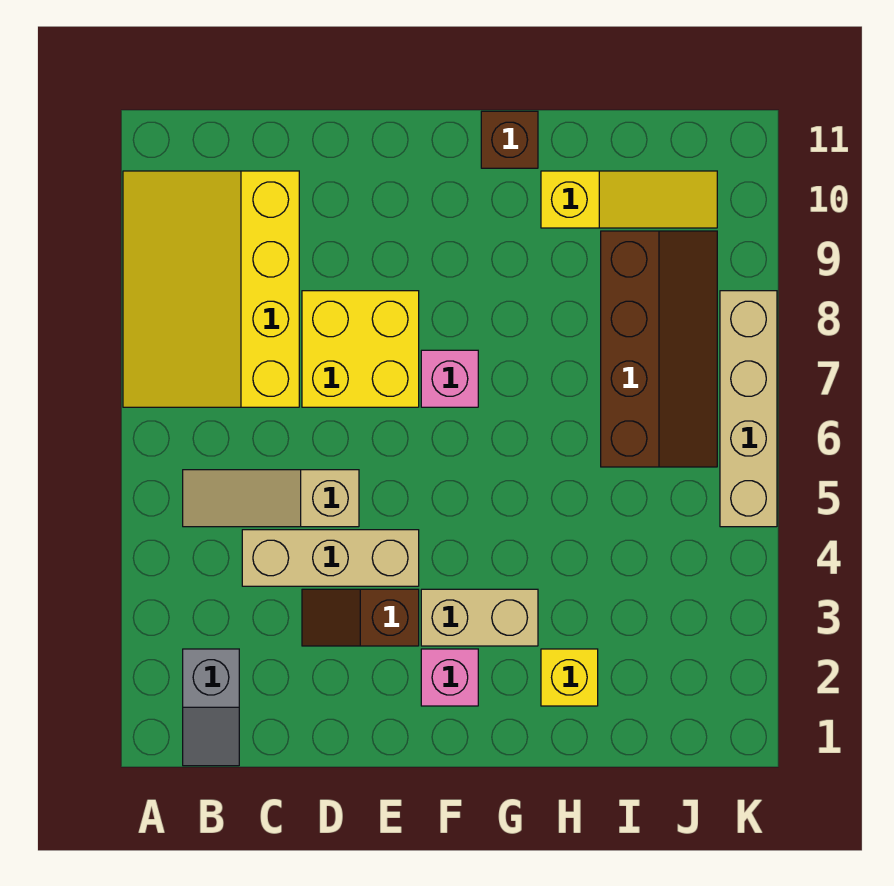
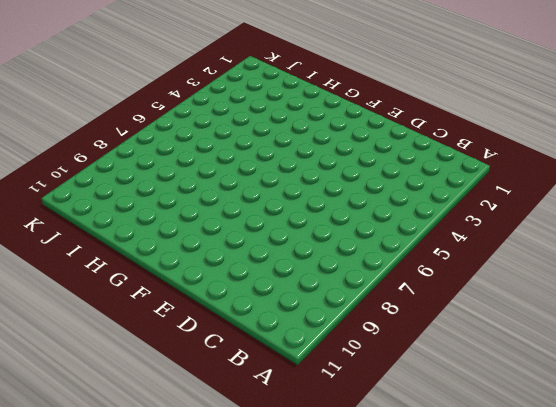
none -> yellow slope A7:C10 level 1 top C
none -> grey slope B1:B2 level 1 top 2
none -> tan slope B5:D5 level 1 top D

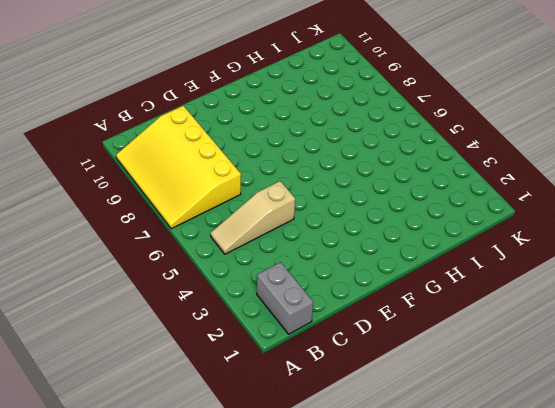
grey brick B1:B2 level 1 -> grey slope B1:B2 level 1 top 2
none -> tan brick C4:E4 level 1
none -> brown slope D3:E3 level 1 top E
none -> yellow brick D7:E8 level 1

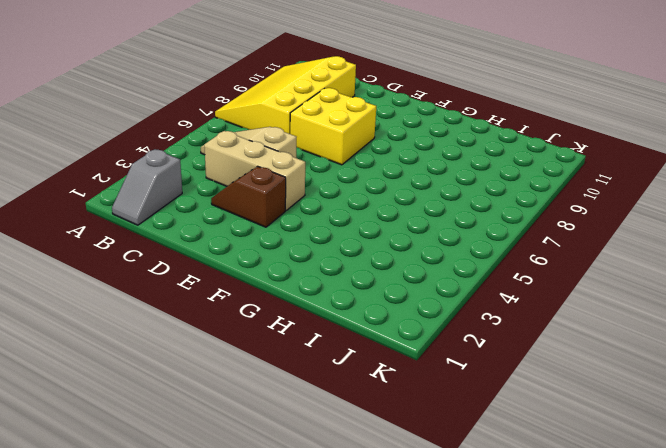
none -> pink brick F2 level 1
none -> tan brick F3:G3 level 1
none -> pink brick F7 level 1

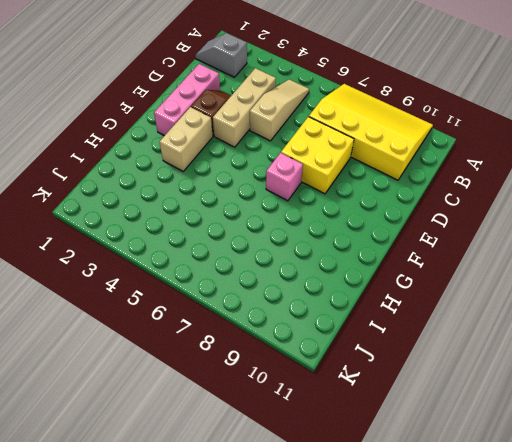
pink brick D2:F2 level 1 -> pink brick F2 level 1
none -> brown brick G11 level 1
none -> yellow brick H2 level 1
none -> yellow slope H10:J10 level 1 top H

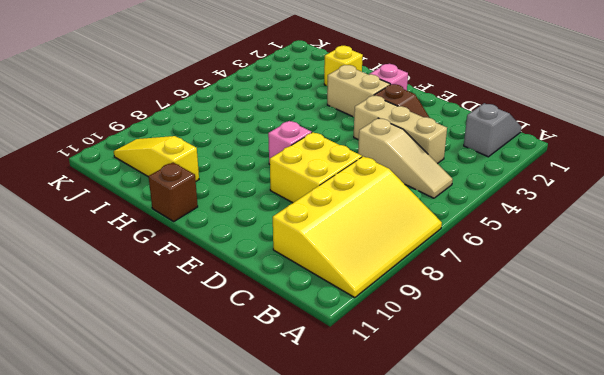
none -> brown slope I6:J9 level 1 top I
none -> tan brick K5:K8 level 1

